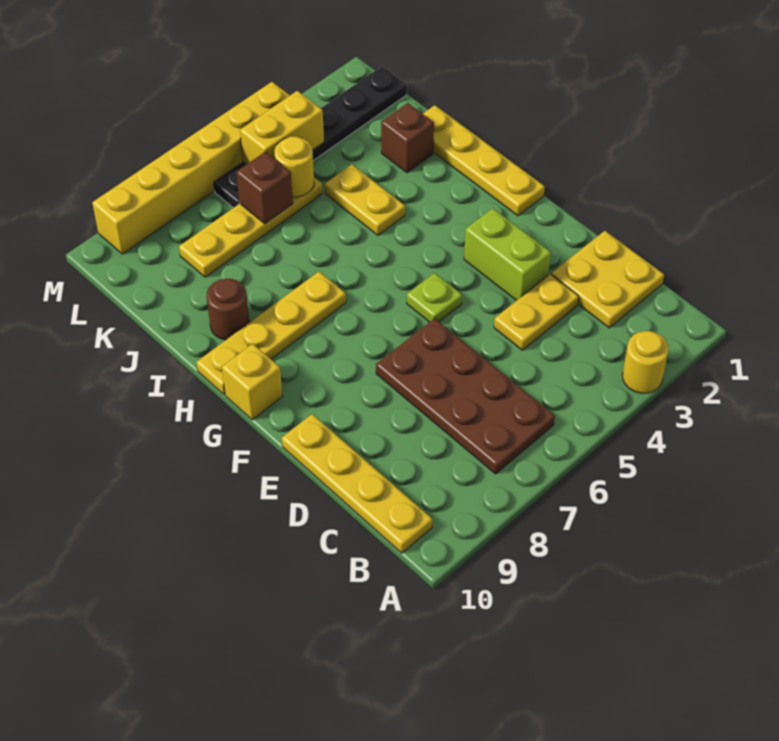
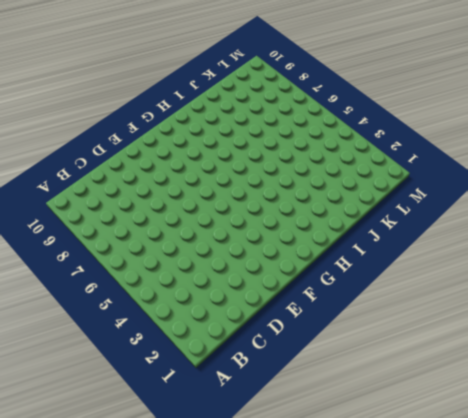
none -> yellow round brick A3 level 1
none -> brown plate B6:E7 level 1
none -> yellow plate B10:E10 level 1

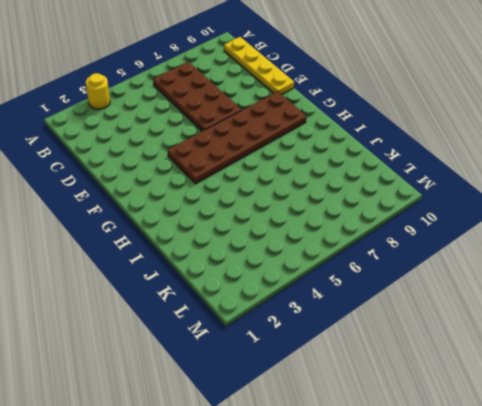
brown plate F4:G9 level 1 -> lime plate F5 level 1
none -> yellow plate C1:D2 level 1
none -> yellow plate D3:D4 level 1
none -> lime brick E3:F3 level 1

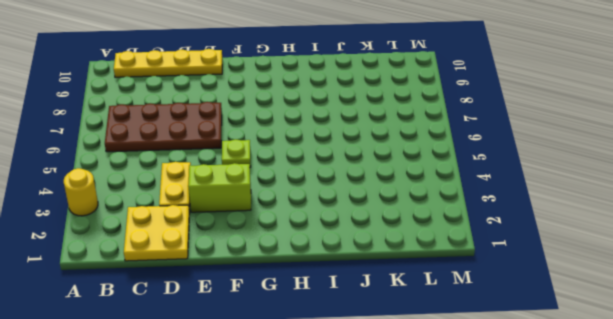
none -> yellow plate G1:J1 level 1
none -> yellow brick G10 level 1
none -> yellow plate H7:H10 level 1

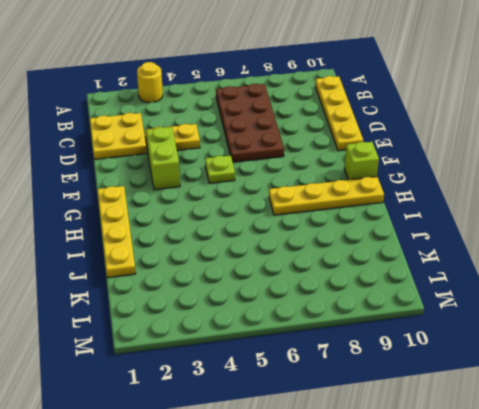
lime brick G10 level 1 -> yellow brick G10 level 1
none -> yellow plate I4:J4 level 1
none -> brown round brick I9 level 1
none -> brown brick J2 level 1

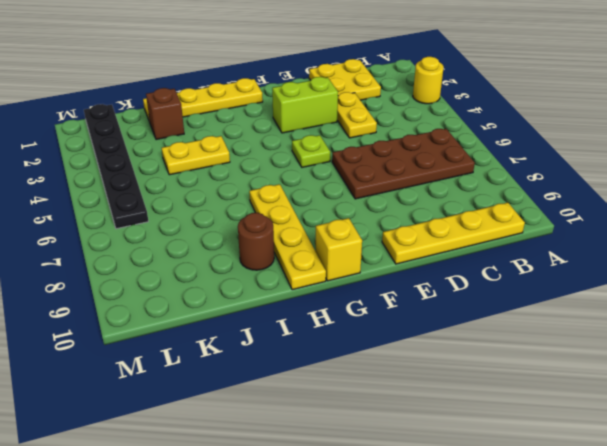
none -> yellow plate K5:K8 level 1
none -> yellow brick M4:M9 level 1
none -> yellow round brick K5 level 2

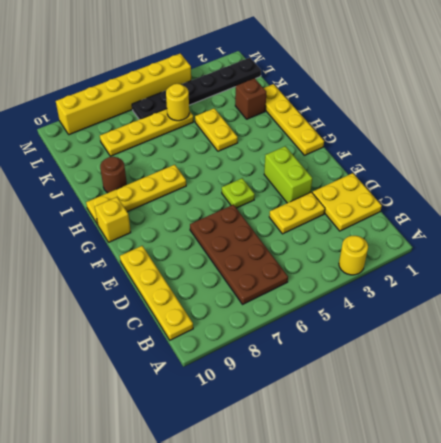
none -> brown brick K6 level 2
none -> yellow brick L4:L5 level 2

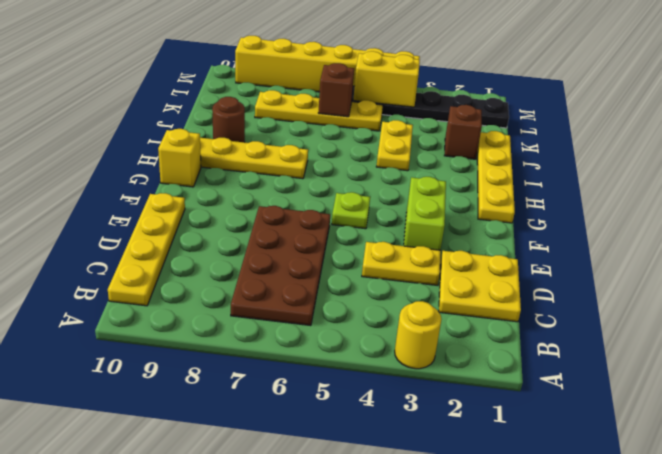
none -> yellow round brick K5 level 2

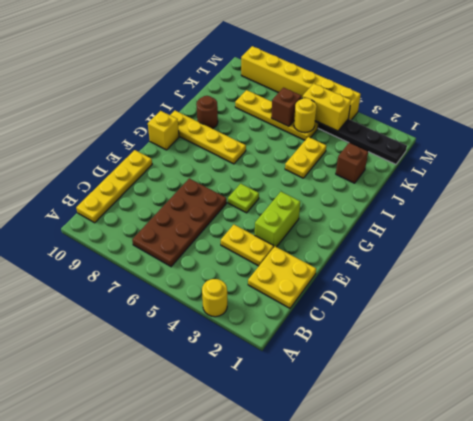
none -> yellow plate G1:J1 level 1

